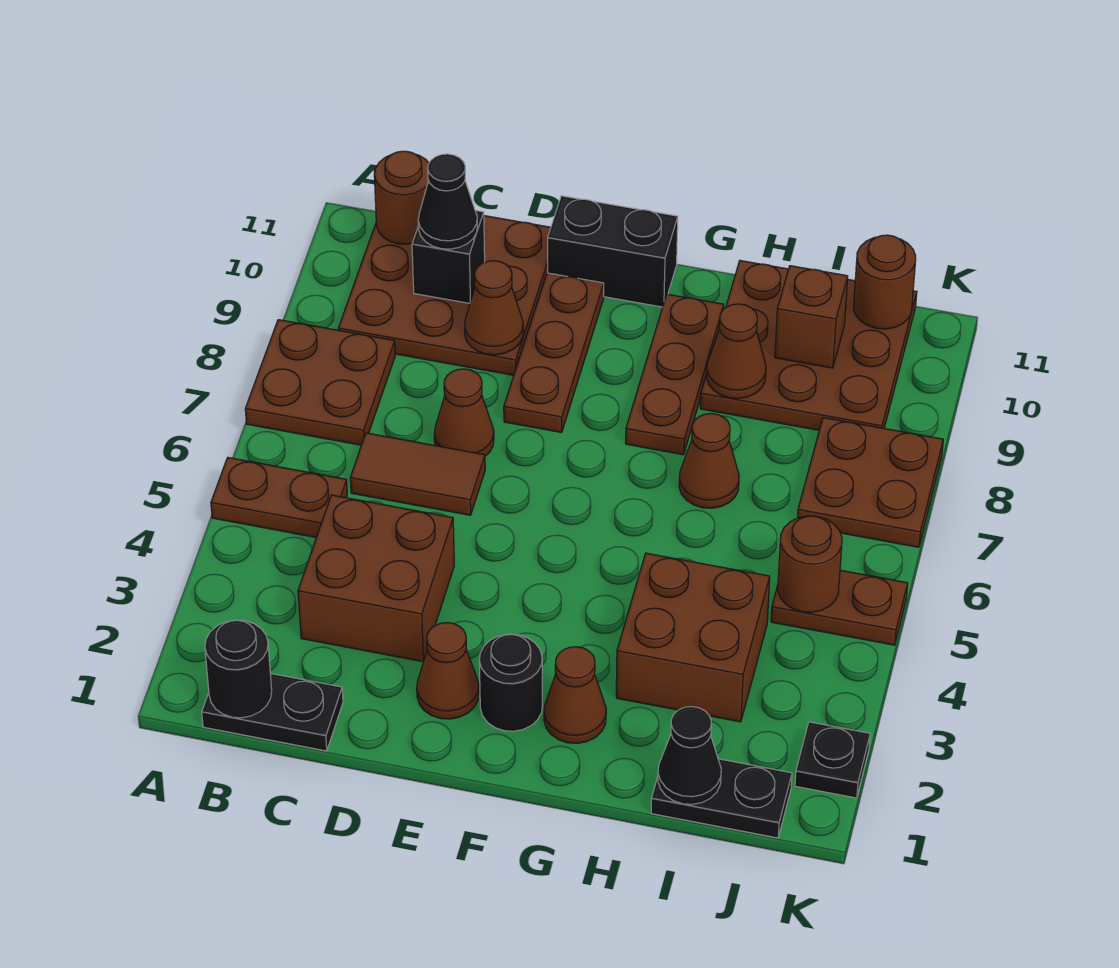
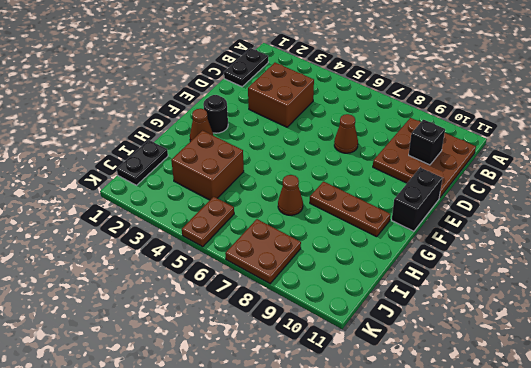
none -> brown plate A5:B5 level 1
none -> brown plate A7:B8 level 1
none -> brown tile C6:D6 level 1
none -> brown cone E2 level 1

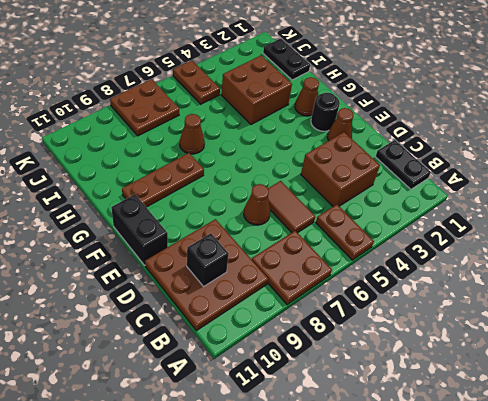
none -> brown plate E8:E10 level 1
none -> brown plate H9:J11 level 1
none -> black plate K2 level 1
none -> black round brick B1 level 2

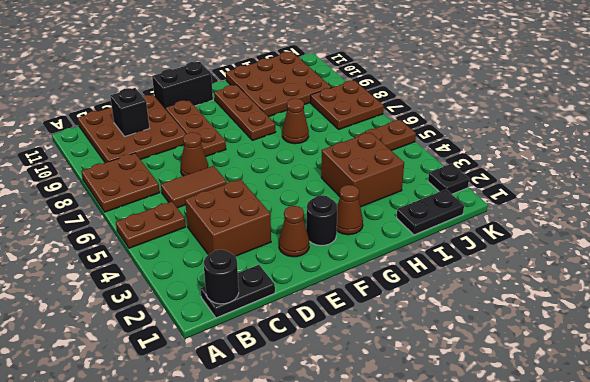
none -> brown round brick B11 level 2
none -> brown cone D9 level 2
none -> brown cone H9 level 2
none -> black cone I1 level 2

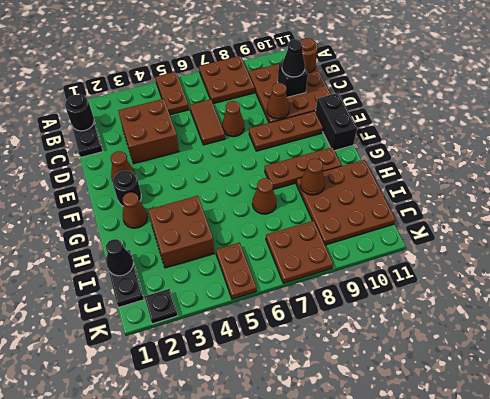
none -> brown brick I10 level 2
none -> brown round brick J5 level 2
none -> brown round brick J11 level 2

